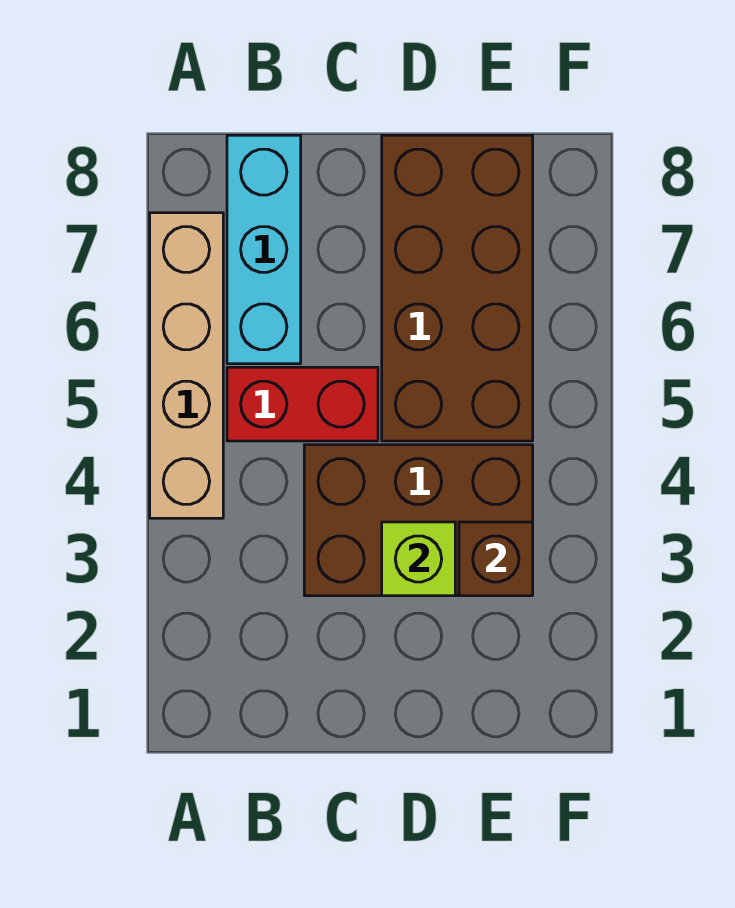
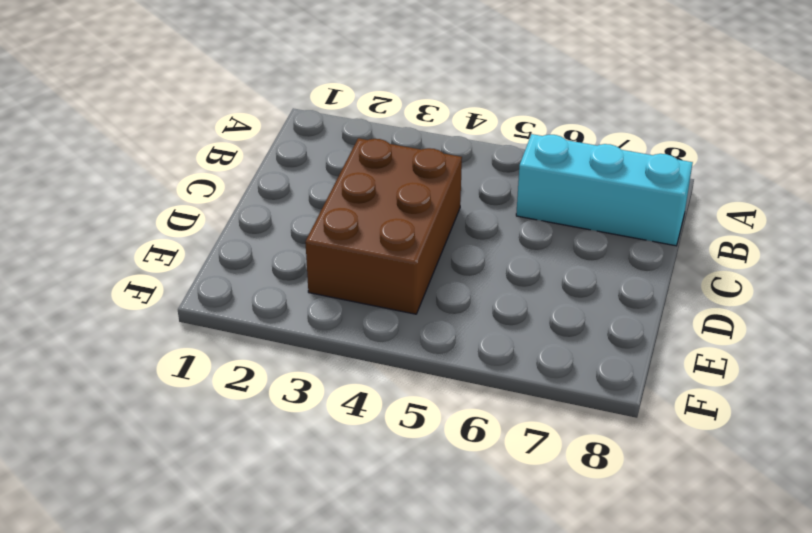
none -> tan brick A4:A7 level 1
none -> red brick B5:C5 level 1

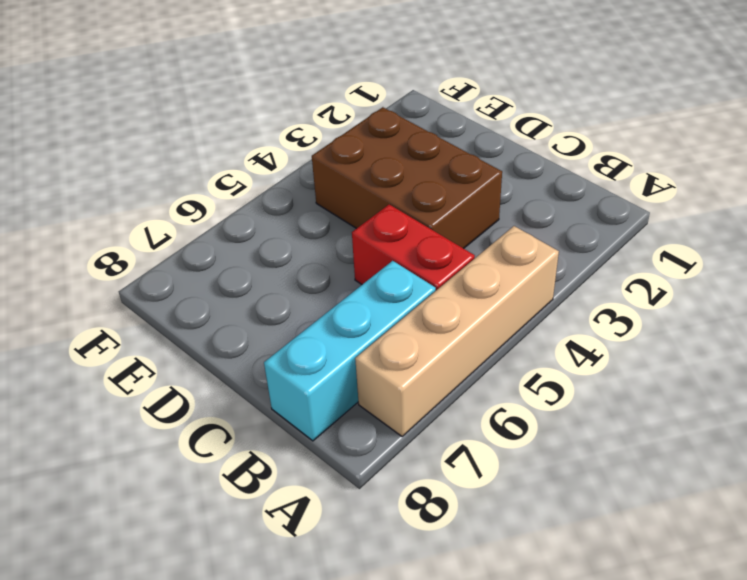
none -> brown brick D5:E8 level 1
none -> lime brick D3 level 2

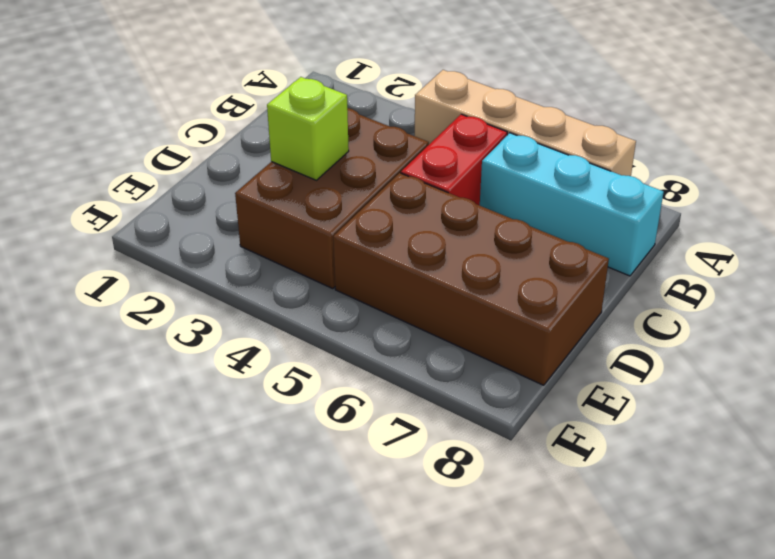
none -> brown brick E3 level 2

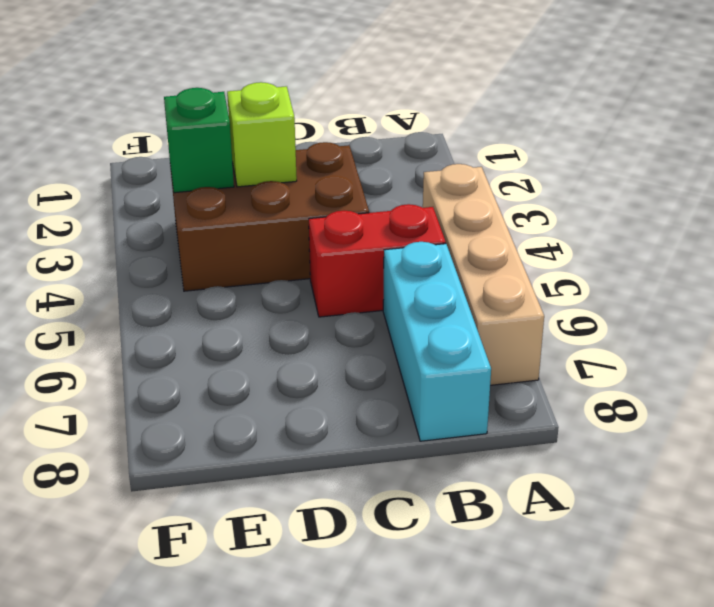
green brick E3 level 2 -> brown brick E3 level 2
none -> brown brick D5:E8 level 1

